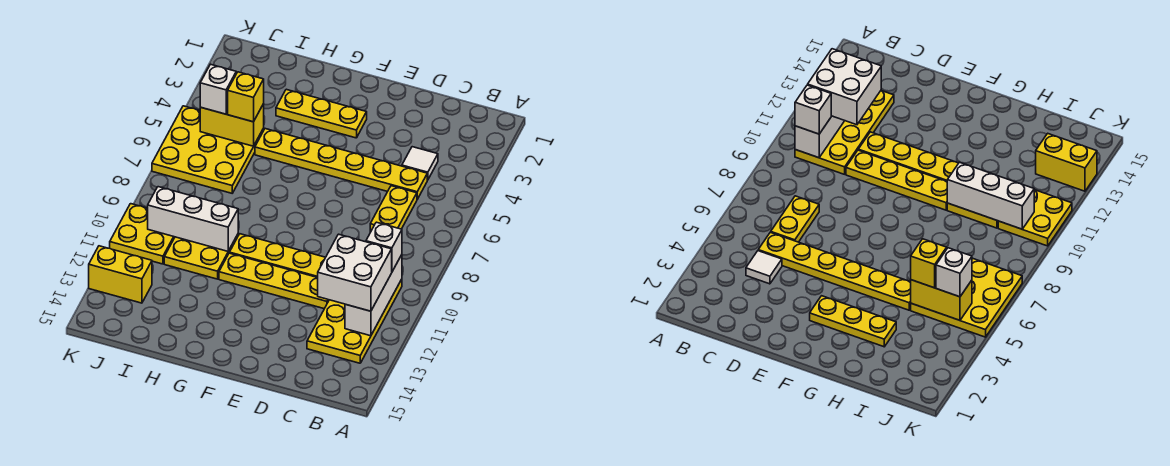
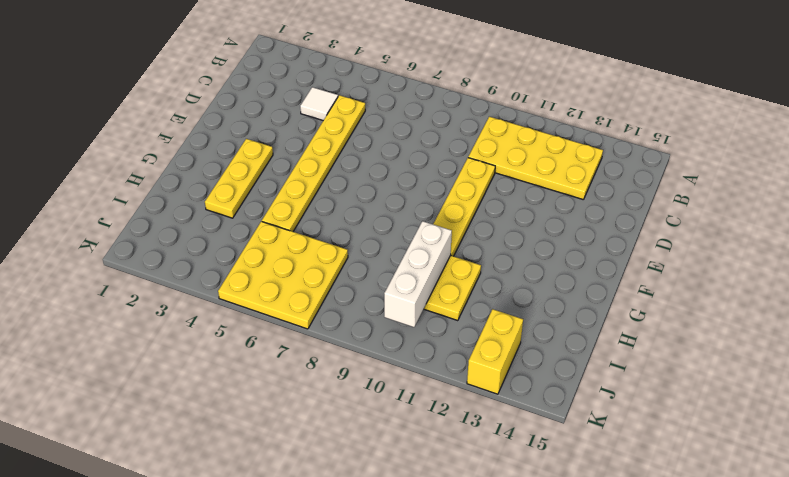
none -> yellow plate C6:C7 level 1
none -> yellow plate D11:G11 level 1
none -> yellow plate J10:K11 level 1

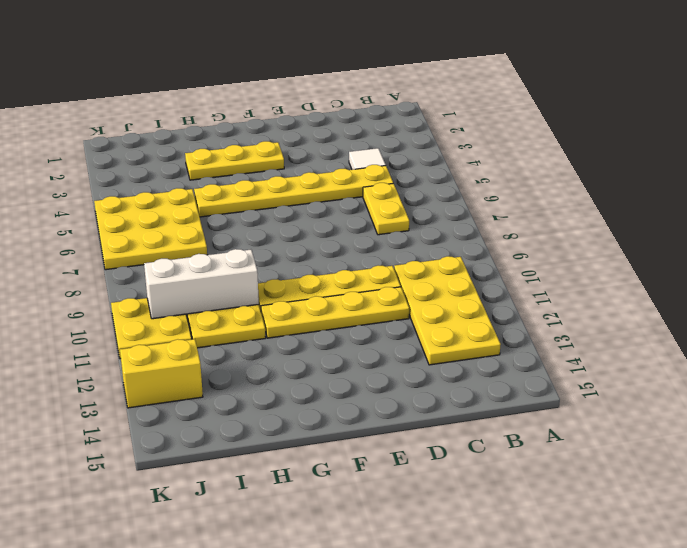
none -> white brick B10:B12 level 2
none -> yellow brick I5:J5 level 2
none -> white brick B10 level 3

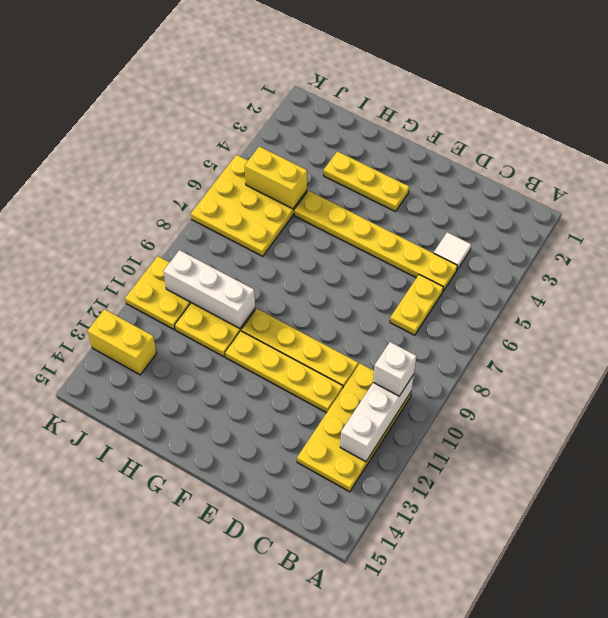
none -> white brick B11:C12 level 3
none -> yellow brick I5 level 3
none -> white brick J5 level 3

